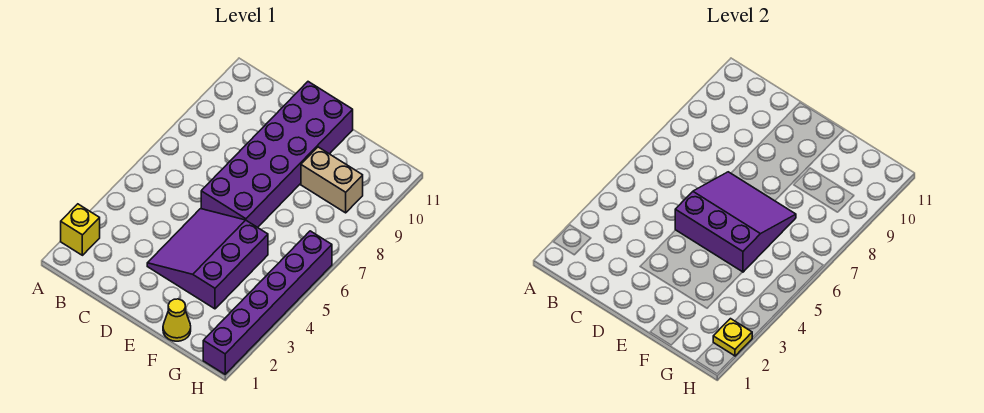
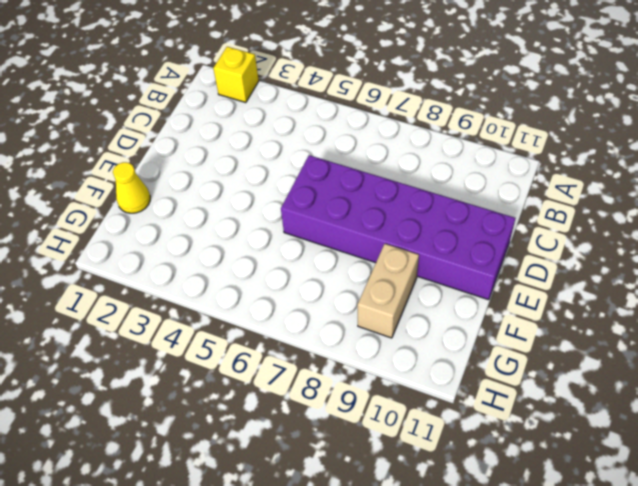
none -> purple slope D3:F5 level 1 top F
none -> purple brick H1:H6 level 1

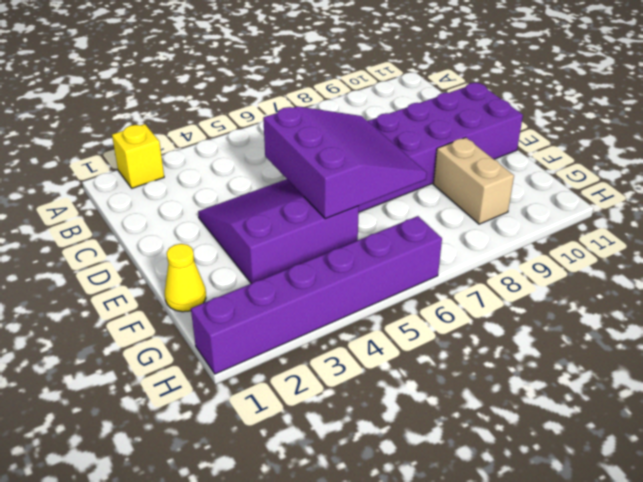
none -> yellow plate H2 level 2

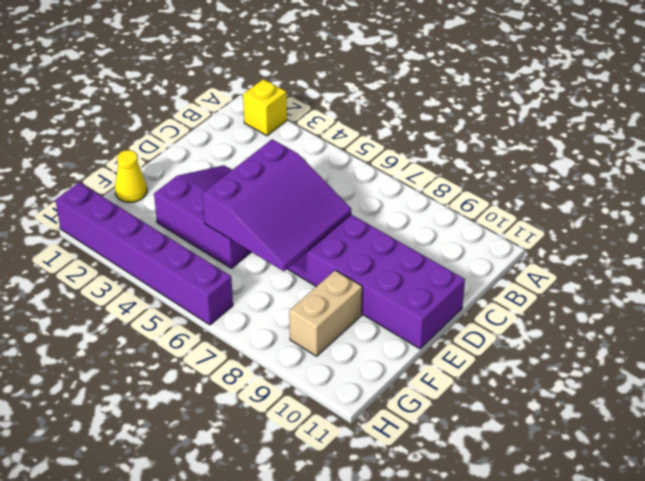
none -> yellow plate H2 level 2

